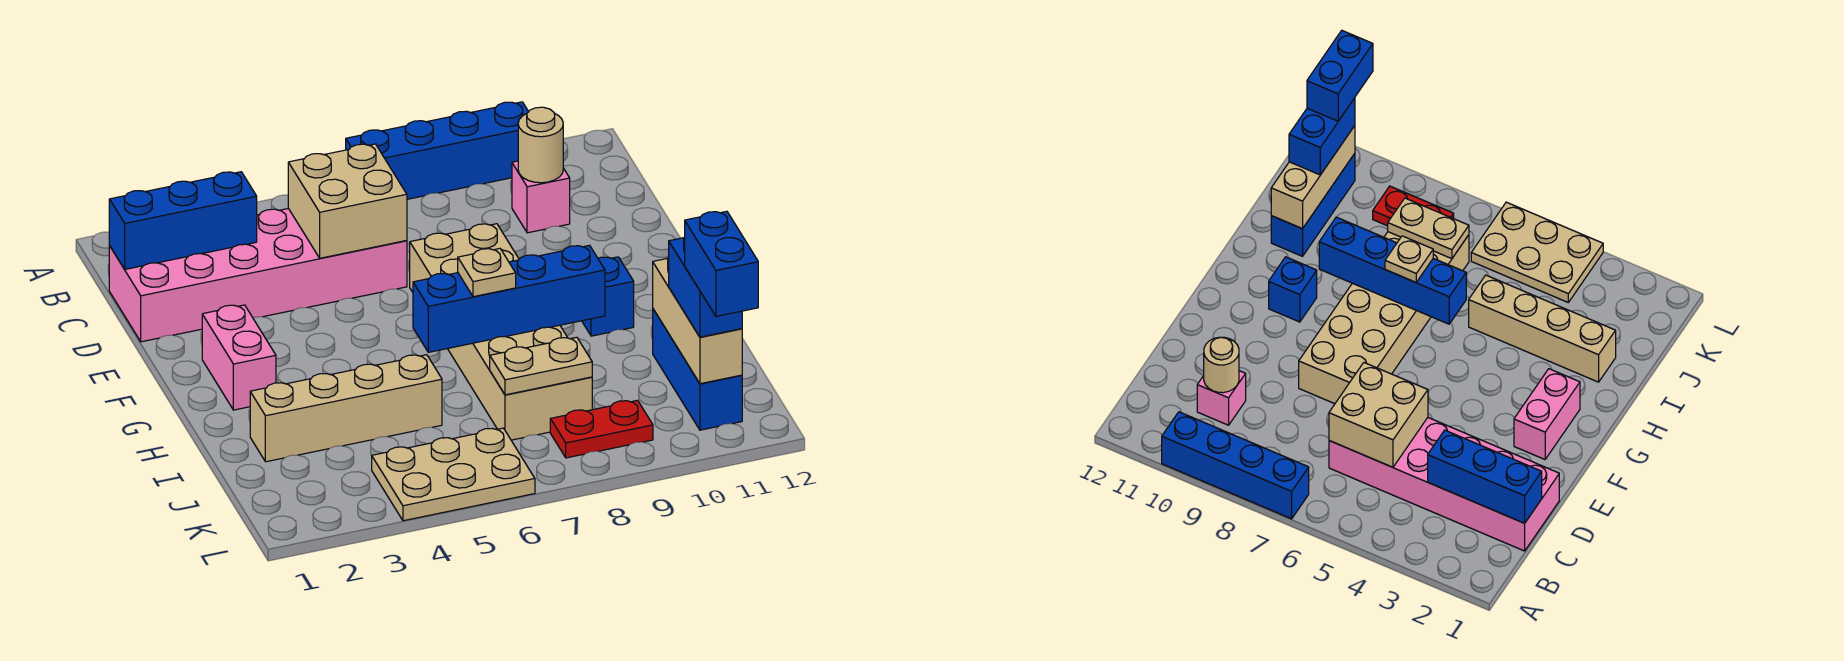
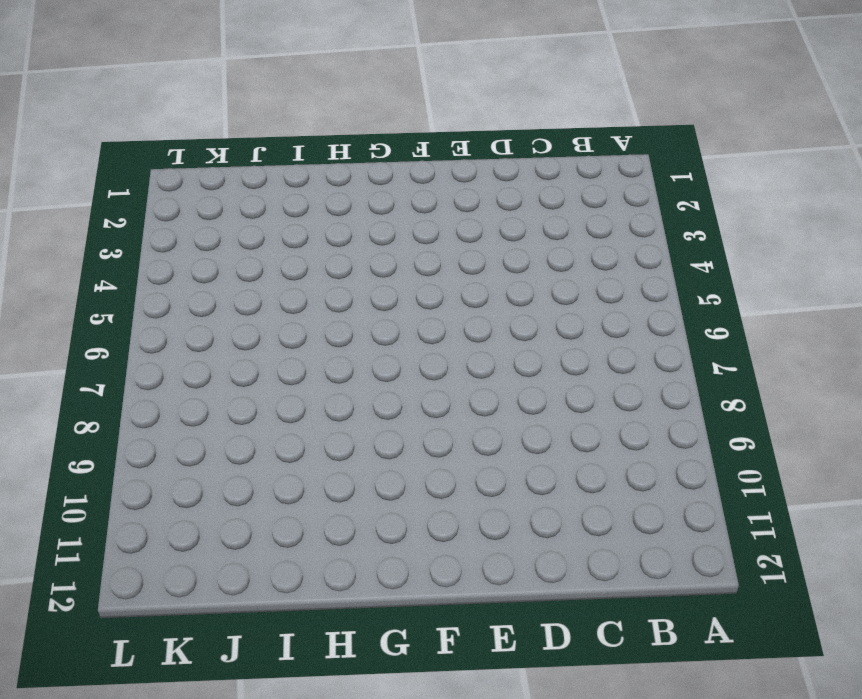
none -> blue brick A7:A10 level 1
none -> pink brick C1:D6 level 1
none -> pink brick C10 level 1

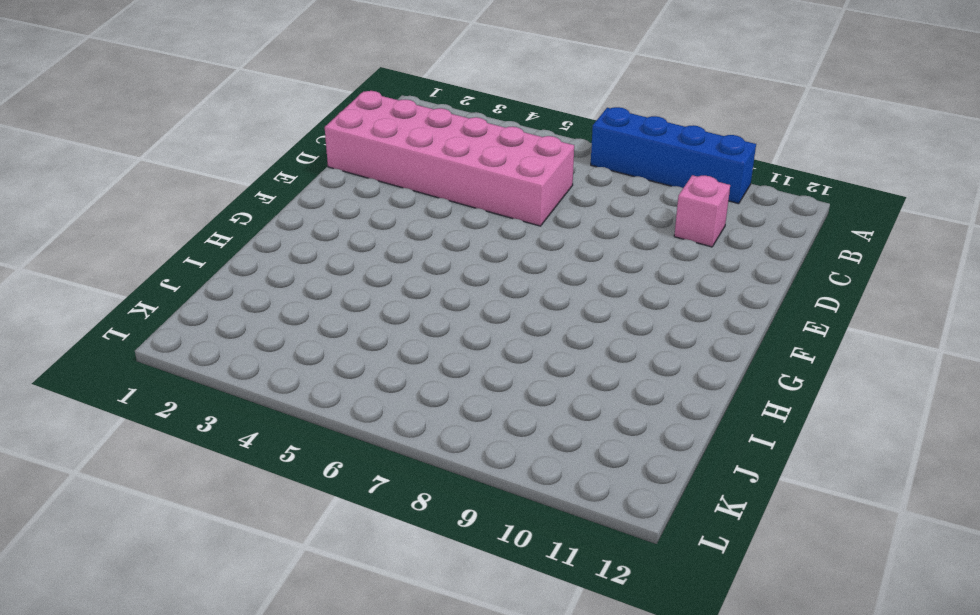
none -> tan brick E7:J8 level 1
none -> pink brick F2:G2 level 1
none -> blue brick G10 level 1

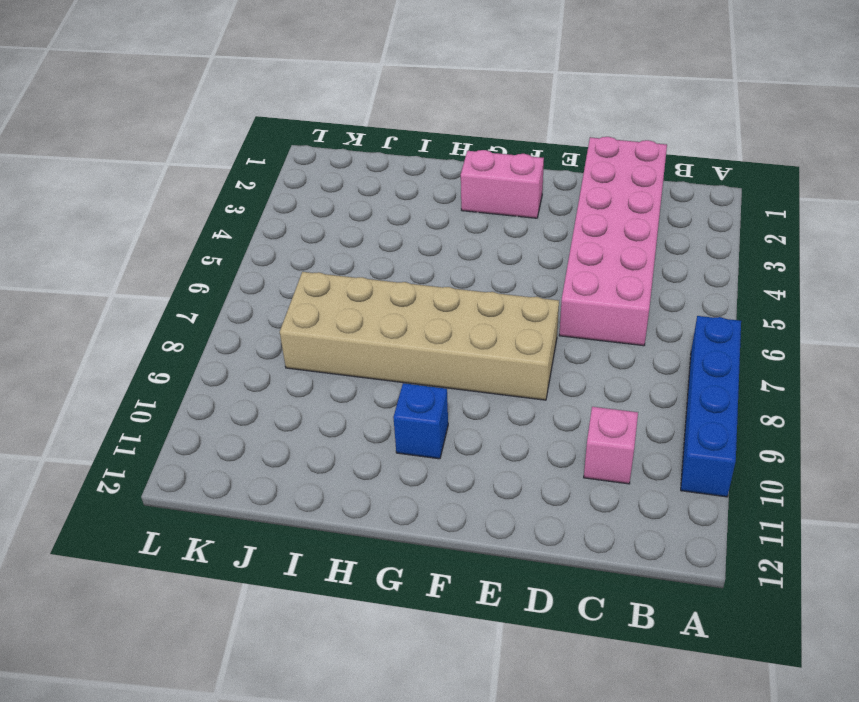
none -> tan brick I2:I5 level 1
none -> blue brick I11:K11 level 1
none -> tan plate K4:L6 level 1

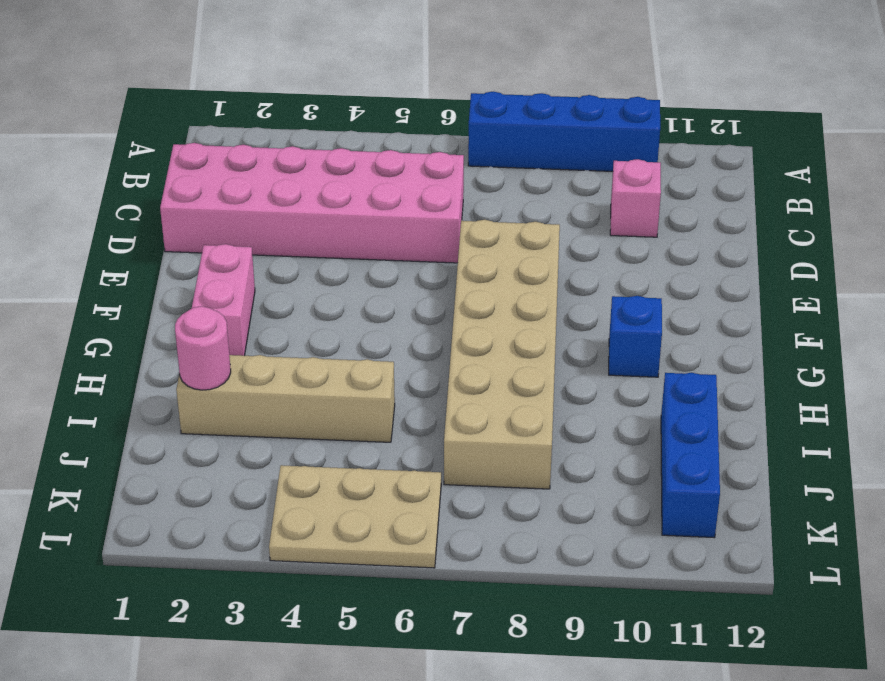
pink round brick I2 level 2 -> none
none -> red plate K8:K9 level 1
none -> blue brick C1:C3 level 2
none -> tan brick C5:D6 level 2

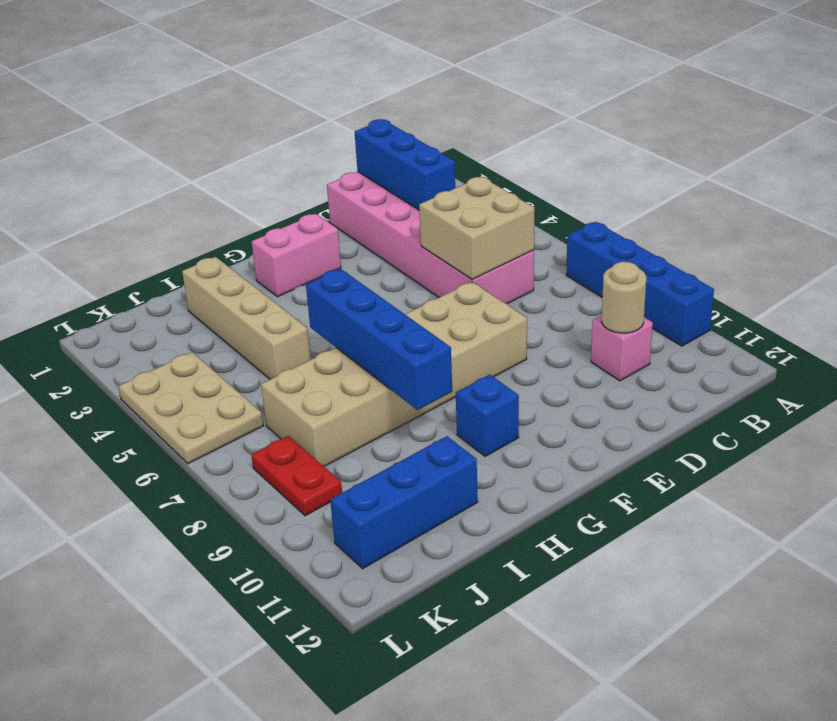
none -> tan brick I11:K11 level 2
none -> tan plate J7:J8 level 2
none -> tan plate H7 level 3

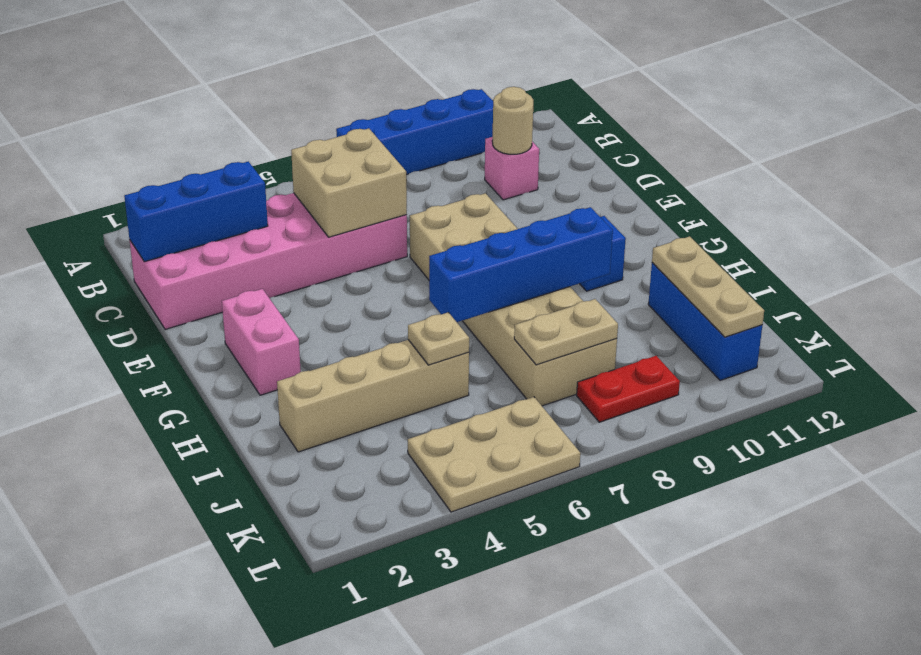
tan plate I5 level 2 -> tan plate H7 level 3
tan plate I11:K11 level 2 -> tan brick I11:K11 level 2
none -> blue brick J11:K11 level 3
none -> blue brick K11:L11 level 4

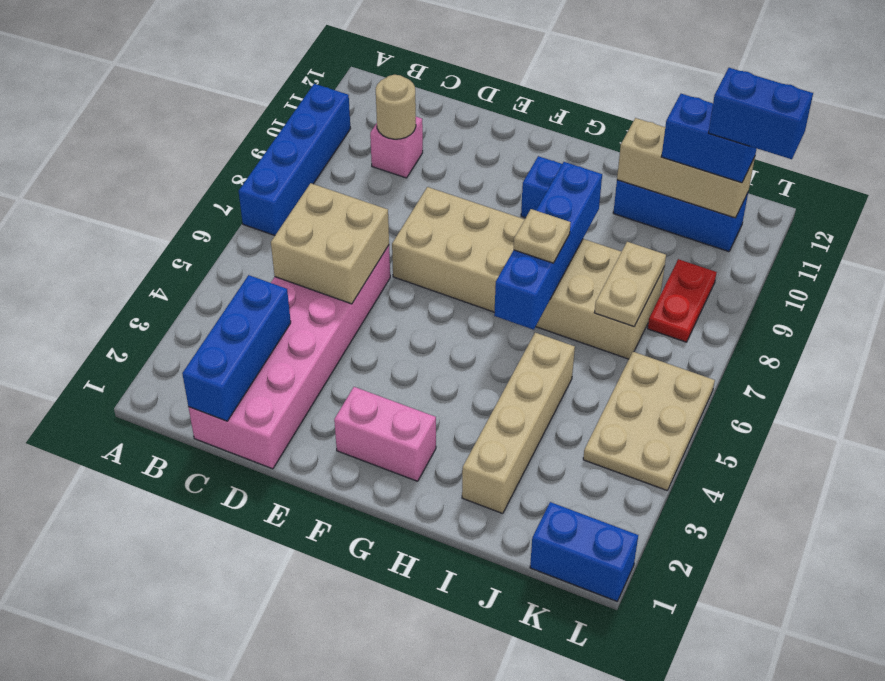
blue brick K1:L1 level 1 -> none

